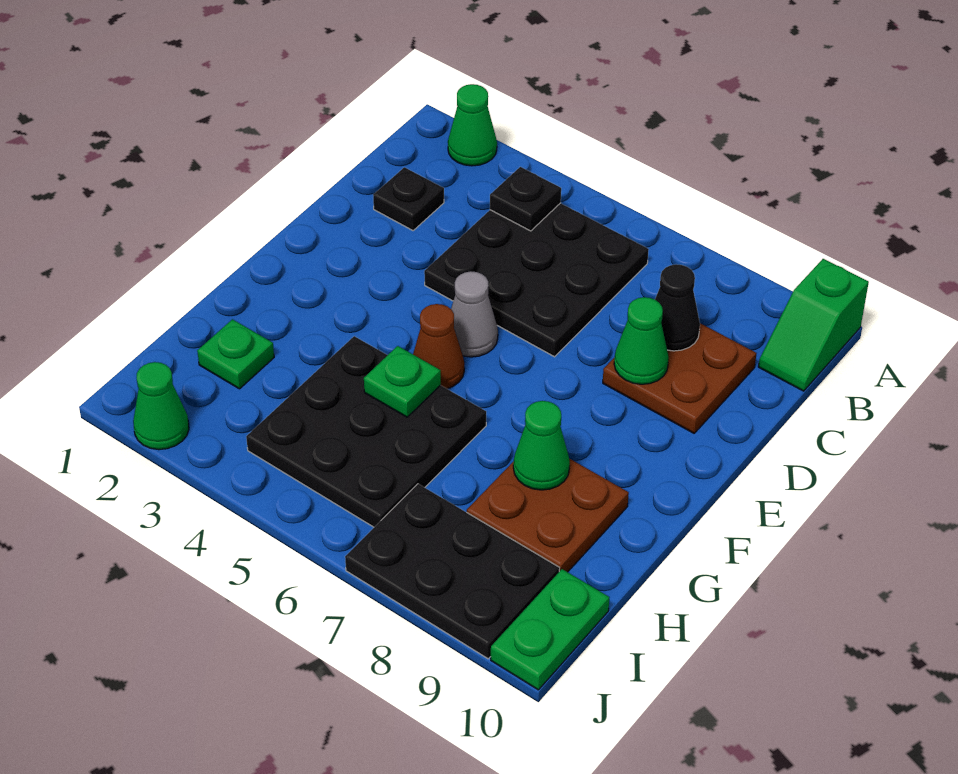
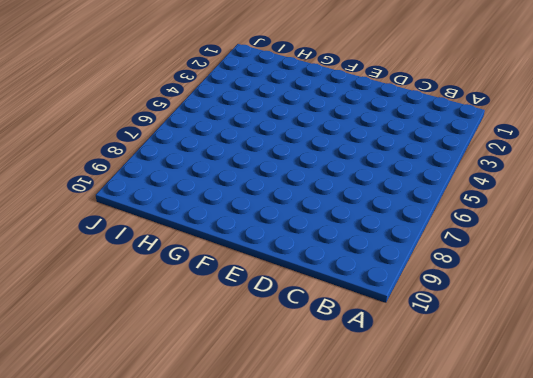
none -> green cone A2 level 1
none -> green slope A10:B10 level 1 top A
none -> black plate B4:D6 level 1

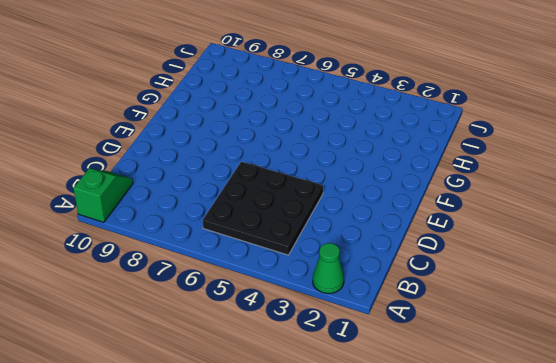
none -> black plate C2 level 1
none -> brown plate C8:D9 level 1
none -> grey cone E5 level 1

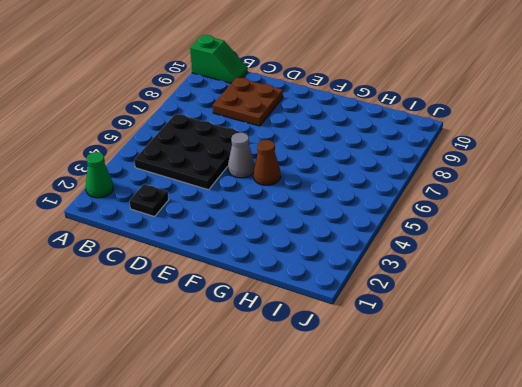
none -> black plate G4:I6 level 1
none -> brown plate G8:H9 level 1
none -> green plate H2 level 1

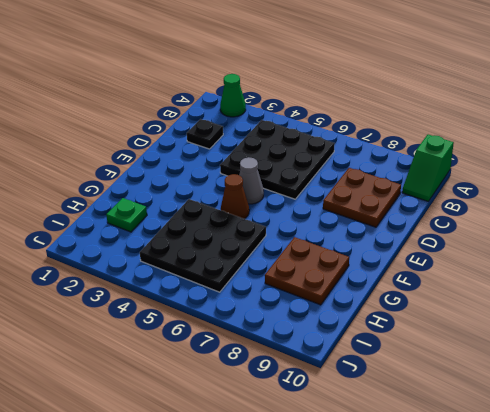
none -> black plate I7:J9 level 1
none -> green plate I10:J10 level 1
none -> green cone J2 level 1

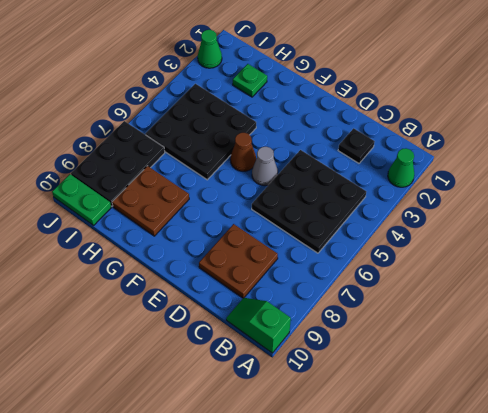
none -> black plate B4 level 2
none -> black cone C8 level 2
none -> green cone D8 level 2

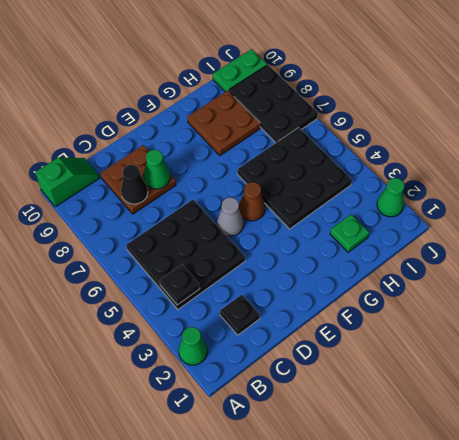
none -> green plate G5 level 2
none -> green cone G8 level 2

